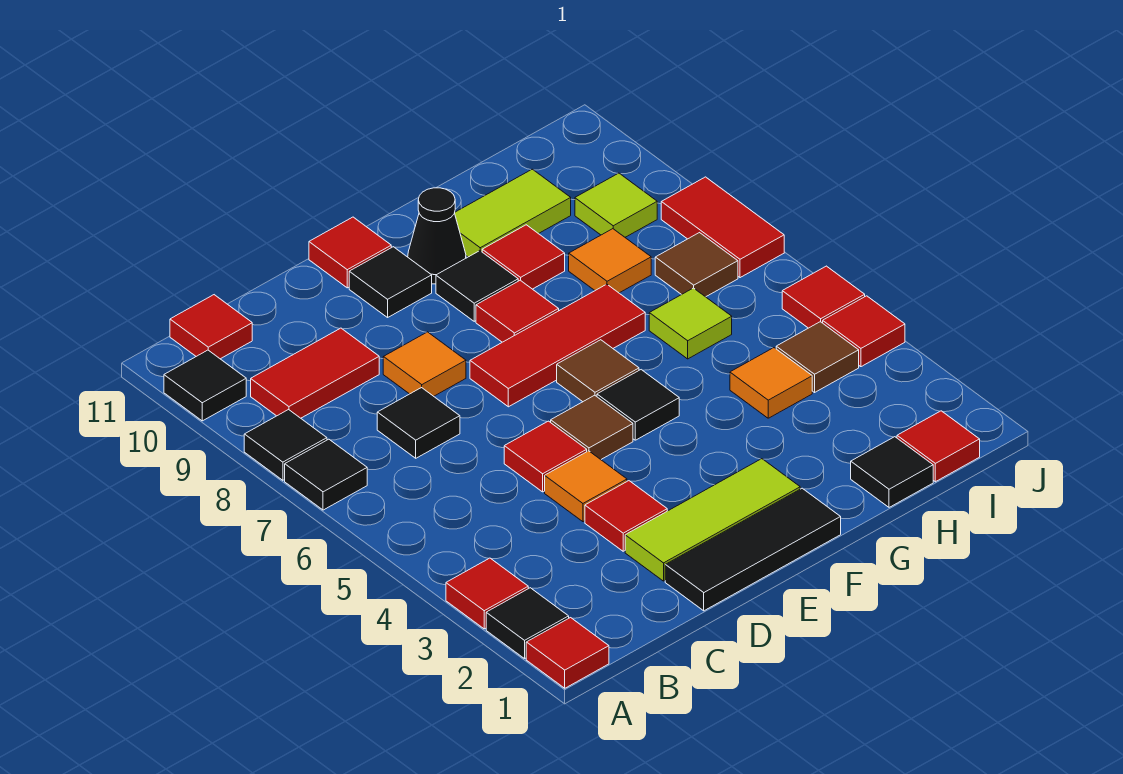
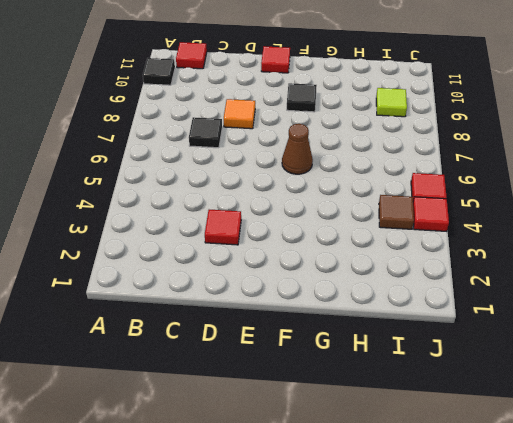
brown cone F6 level 1 -> brown tile F6 level 1
none -> red tile A1 level 1
none -> black tile A2 level 1
none -> red tile A3 level 1
none -> black tile A7 level 1

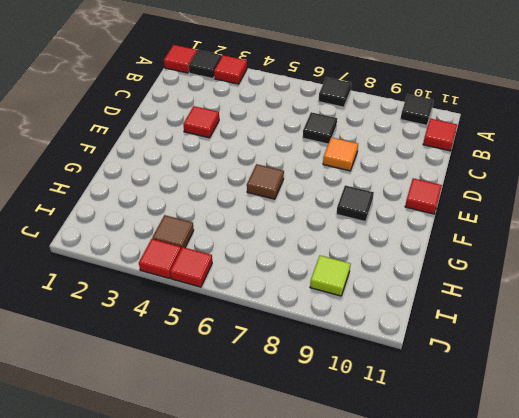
none -> black tile A8 level 1
none -> red tile B9:C9 level 1
none -> black tile D1:F1 level 1
none -> lime tile D2:F2 level 1

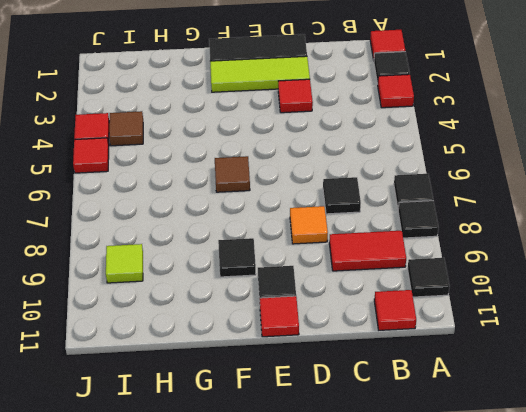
none -> orange tile D4 level 1
none -> red tile D5 level 1
none -> brown tile E5 level 1
none -> red tile E7:G7 level 1

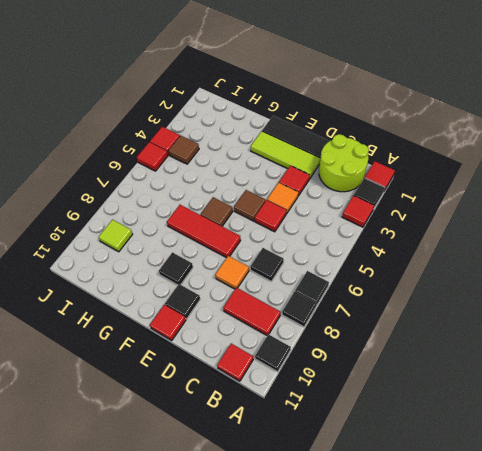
lime round brick B1:C2 level 1 -> none
none -> black tile F5 level 1
none -> red tile F8 level 1
none -> black cone F10 level 1
none -> red tile G9 level 1

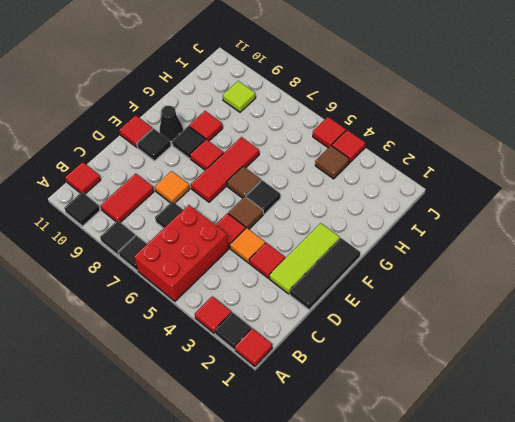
red brick A5:C6 level 1 -> none
none -> lime tile G10:H10 level 1
none -> black tile H1 level 1
none -> orange tile H4 level 1
none -> lime tile H6 level 1

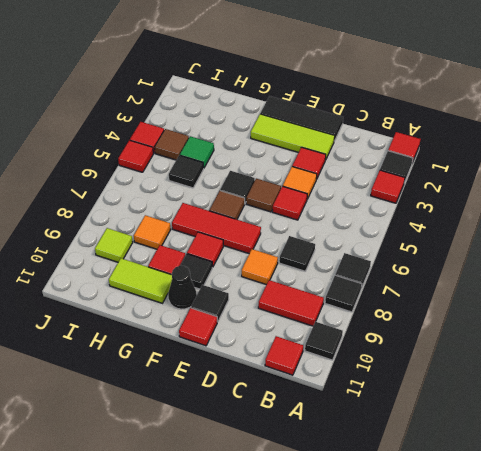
green tile H4 level 1 -> orange tile H4 level 1
black tile H5 level 1 -> black tile H1 level 1
none -> lime tile H6 level 1
none -> red tile I1 level 1
none -> brown tile I7 level 1
none -> red tile J7:J8 level 1

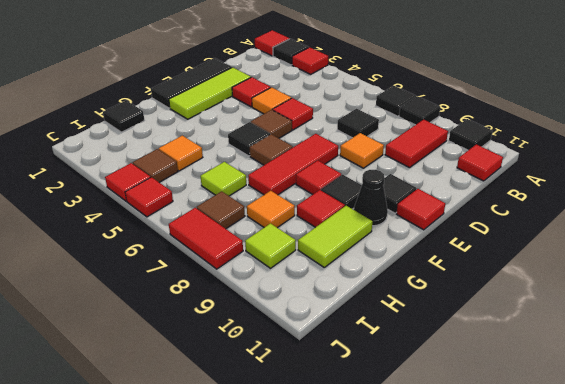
none -> red tile I1 level 1

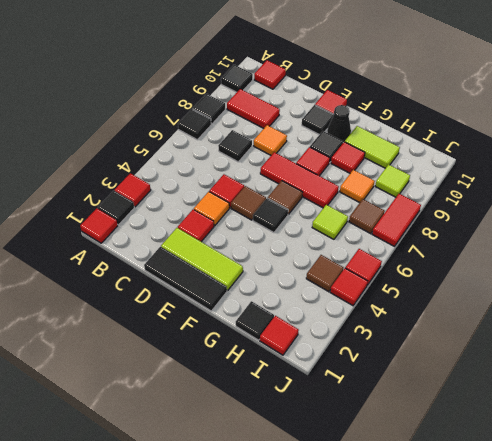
none -> orange tile H4 level 1

